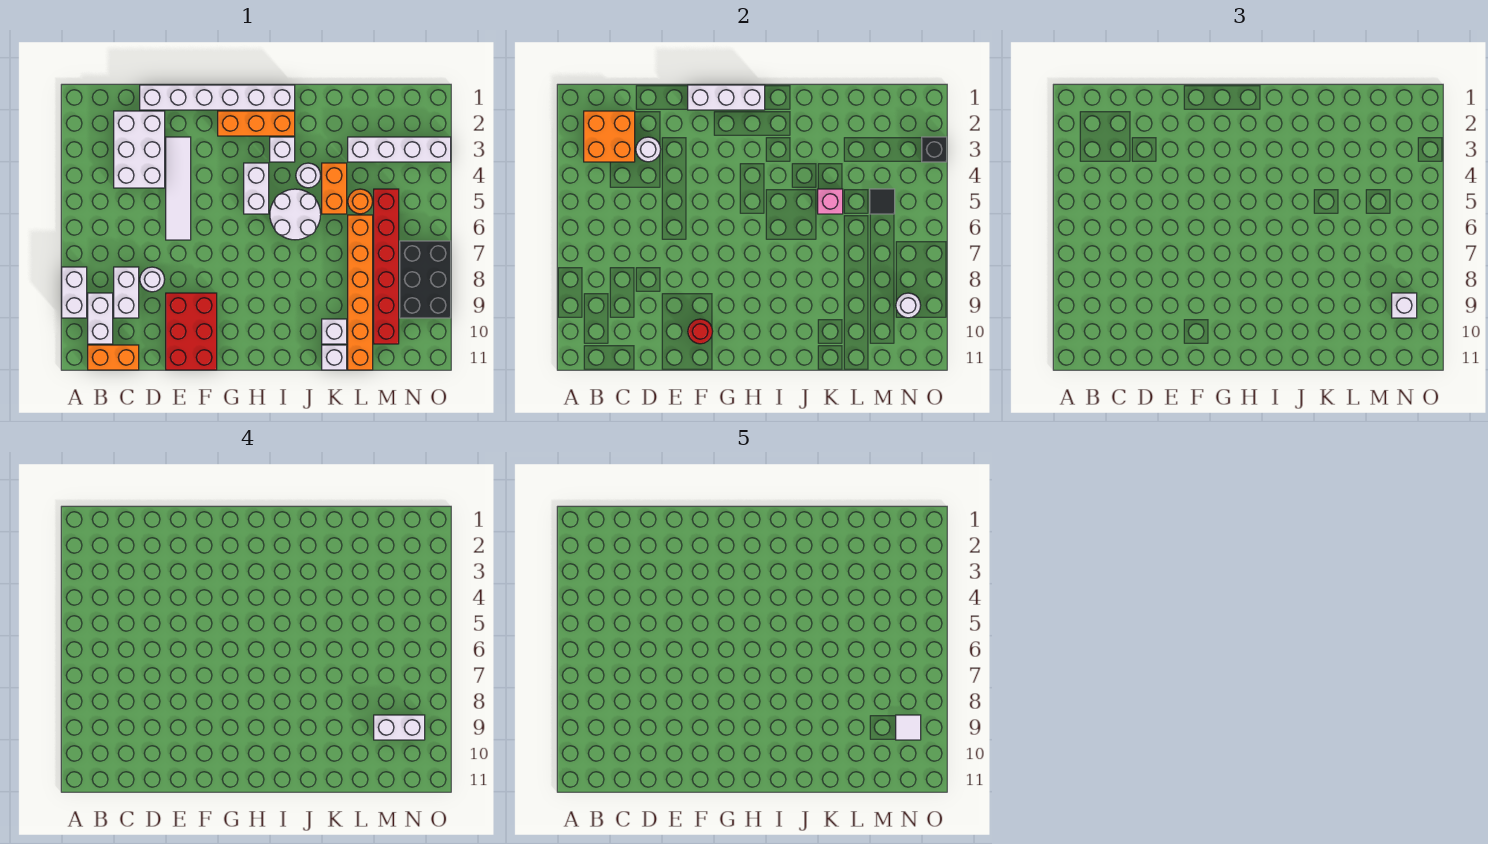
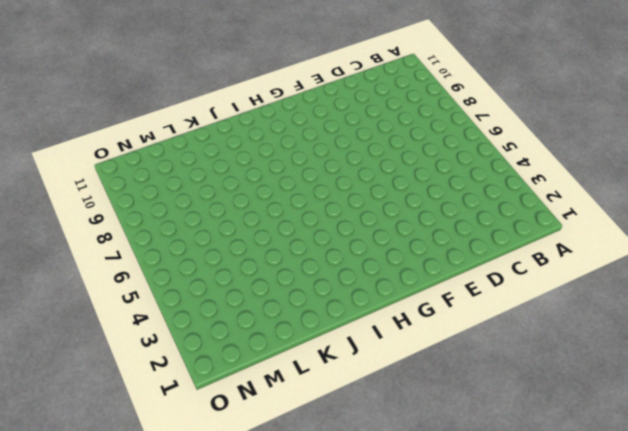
none -> white brick A8:A9 level 1
none -> white brick B9:B10 level 1
none -> orange brick B11:C11 level 1
none -> white brick C2:D4 level 1

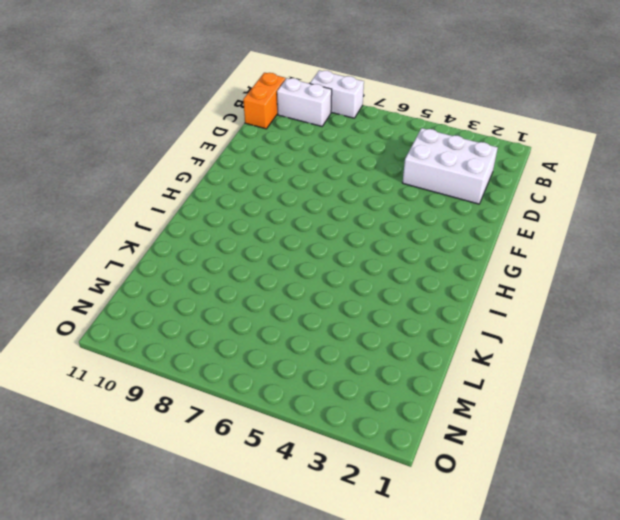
none -> white brick C8:C9 level 1
none -> white brick D1:I1 level 1
none -> white round brick D8 level 1
none -> white tile E3:E6 level 1

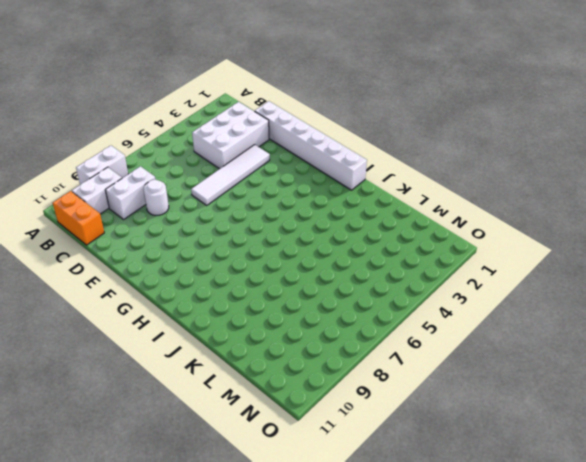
none -> red brick E9:F11 level 1
none -> orange brick G2:I2 level 1
none -> white brick H4:H5 level 1
none -> white brick I3 level 1

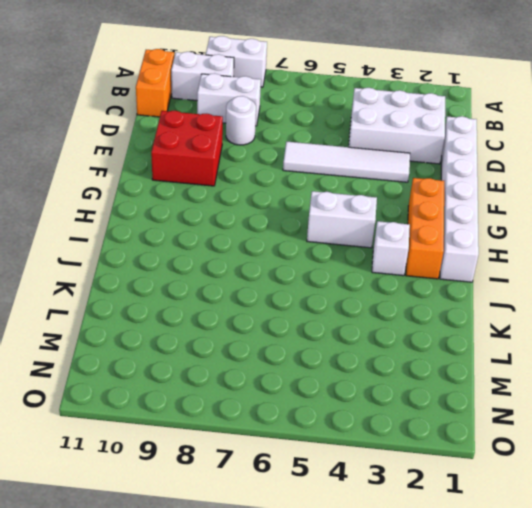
red brick E9:F10 level 1 -> red brick E9:F11 level 1
none -> white round brick I5:J6 level 1
none -> white round brick J4 level 1
none -> orange brick K4:K5 level 1
none -> white brick K10 level 1

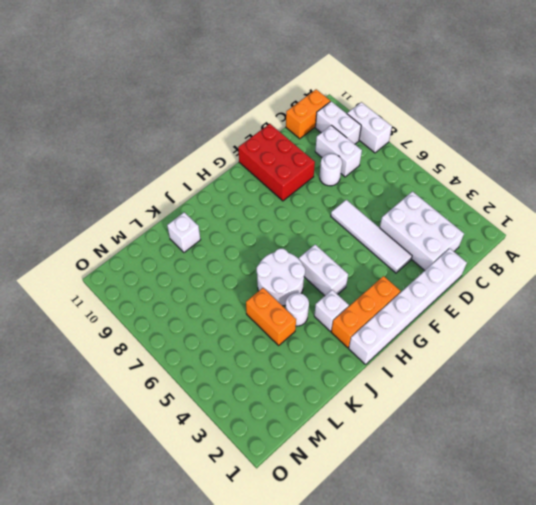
none -> white brick K11 level 1
none -> white brick L3:O3 level 1
none -> orange round brick L5 level 1
none -> orange brick L6:L11 level 1

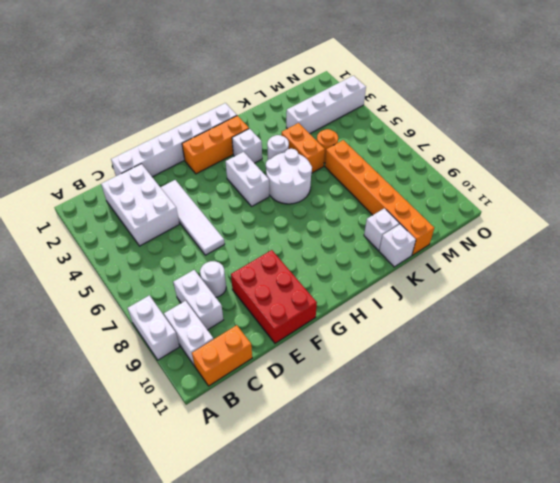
none -> red brick M5:M10 level 1
none -> black brick N7:O9 level 1
none -> orange brick B2:C3 level 2
none -> white round brick D3 level 2

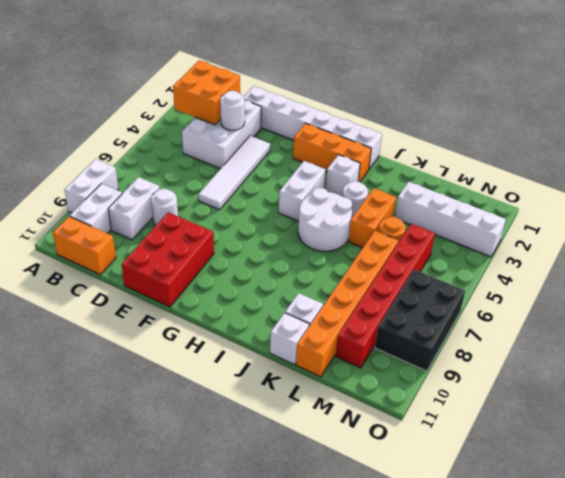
none -> white brick F1:H1 level 2
none -> red round brick F10 level 2
none -> pink brick K5 level 2
none -> black tile M5 level 2

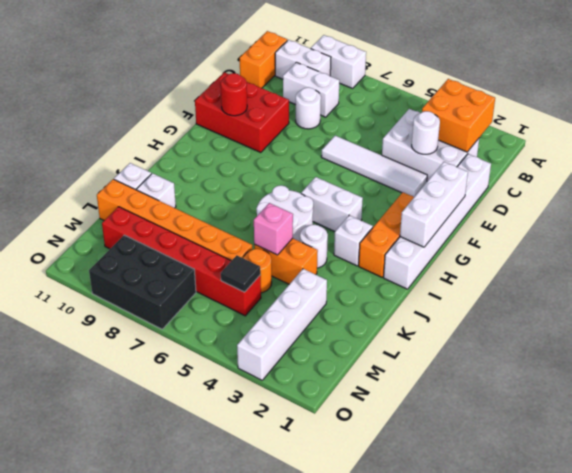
none -> white round brick N9 level 2
none -> black brick O3 level 2
none -> white brick N9 level 3
none -> white brick M9:N9 level 4

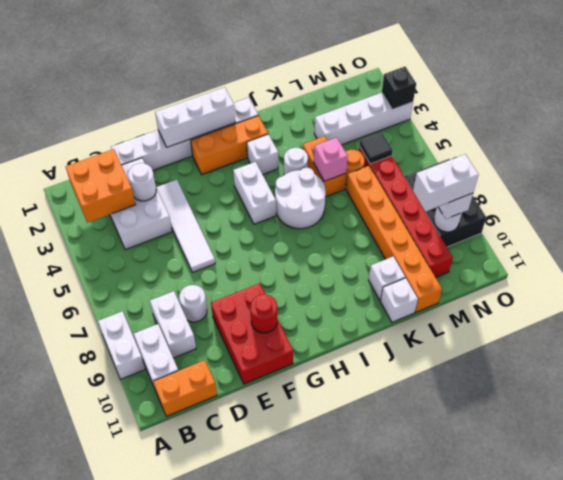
none -> white tile N9 level 5

